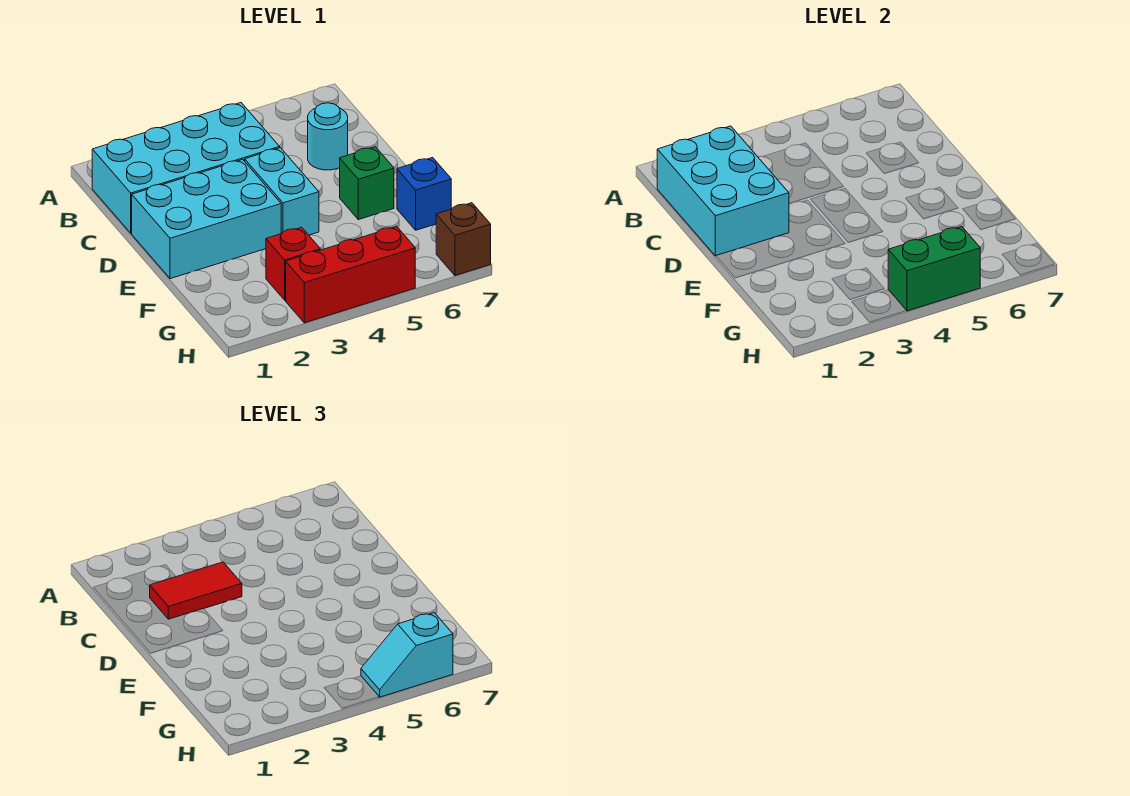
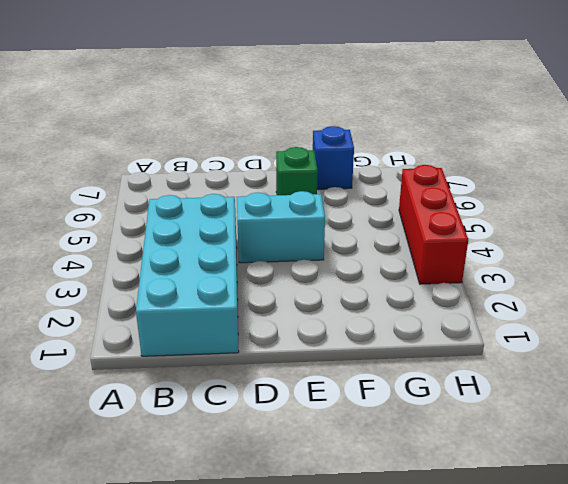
none -> cyan round brick C6 level 1
none -> cyan brick D1:E3 level 1
none -> red brick G3 level 1

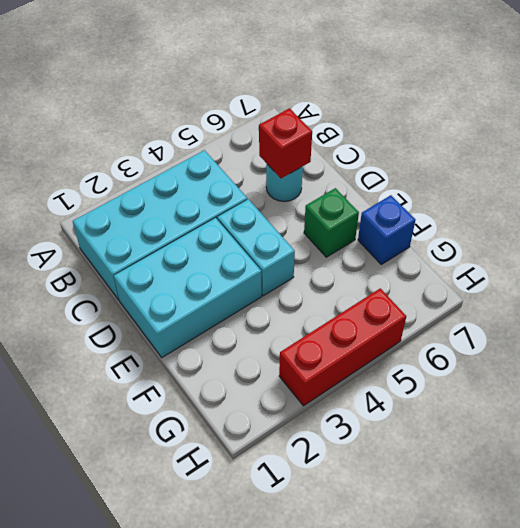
red brick C6 level 2 -> red brick G3 level 1
none -> brown brick H7 level 1
none -> cyan brick B1:D2 level 2
none -> green brick H4:H5 level 2

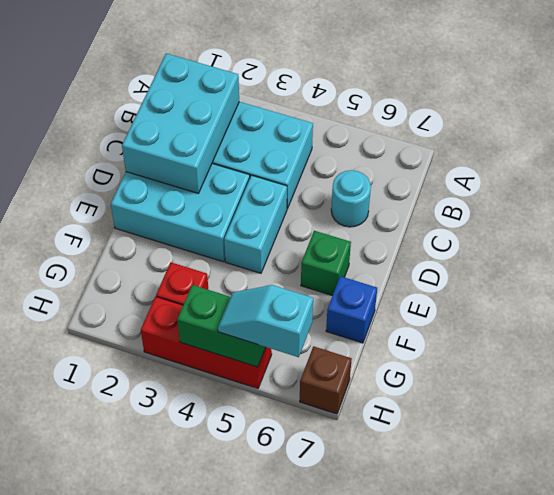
none -> red tile C2:C3 level 3

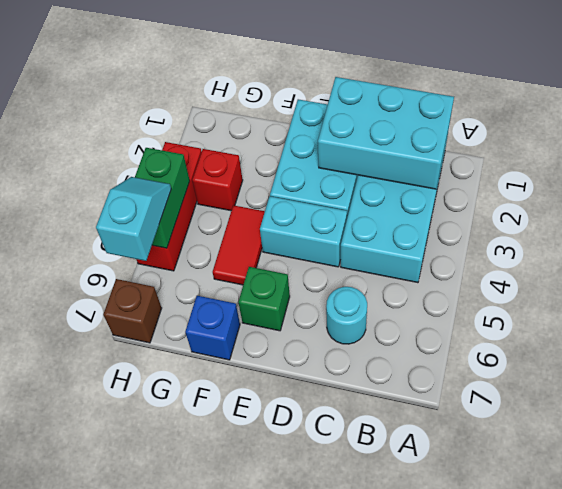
red tile F4:F5 level 1 -> red tile C2:C3 level 3

